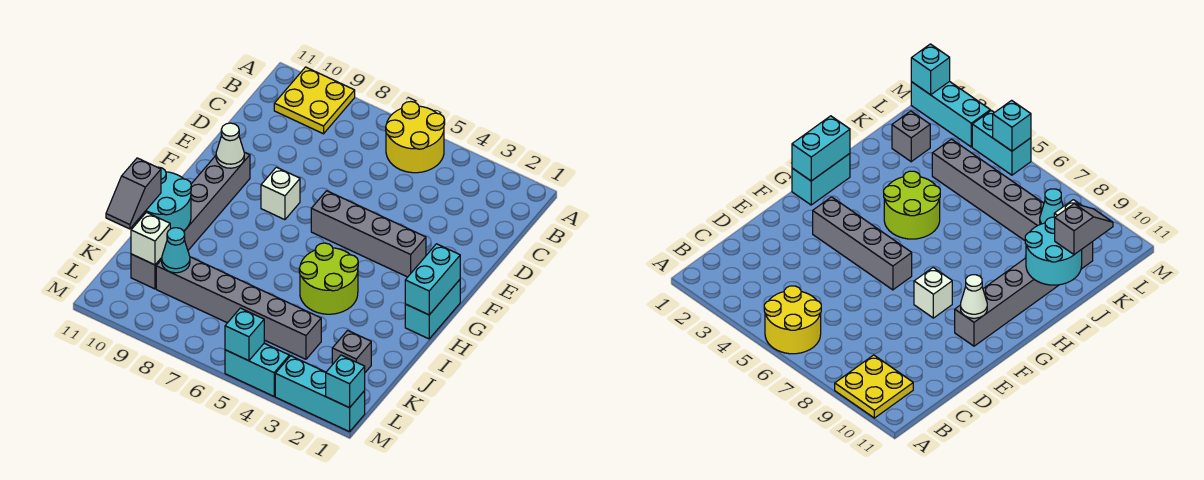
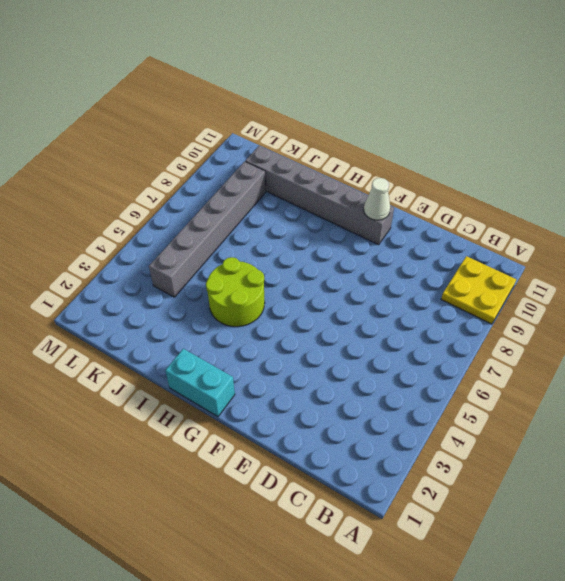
none -> yellow round brick A5:B6 level 1
none -> grey brick F3:F6 level 1
none -> white brick F8 level 1

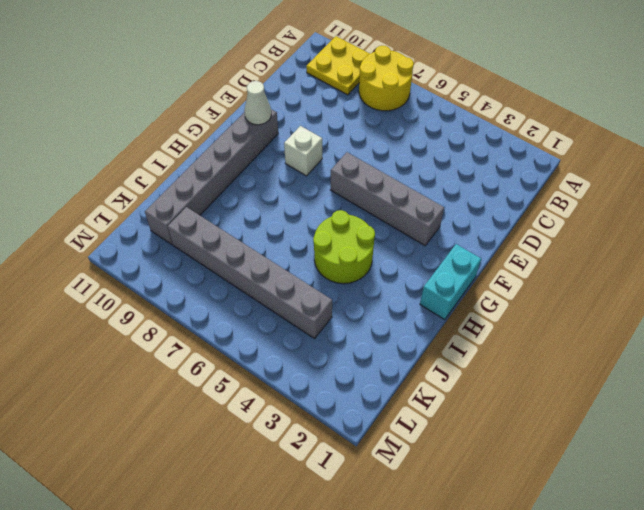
yellow round brick A7:B8 level 1 -> yellow round brick A5:B6 level 1
none -> grey brick K2 level 1
none -> cyan brick M1:M3 level 1
none -> cyan brick M4:M5 level 1

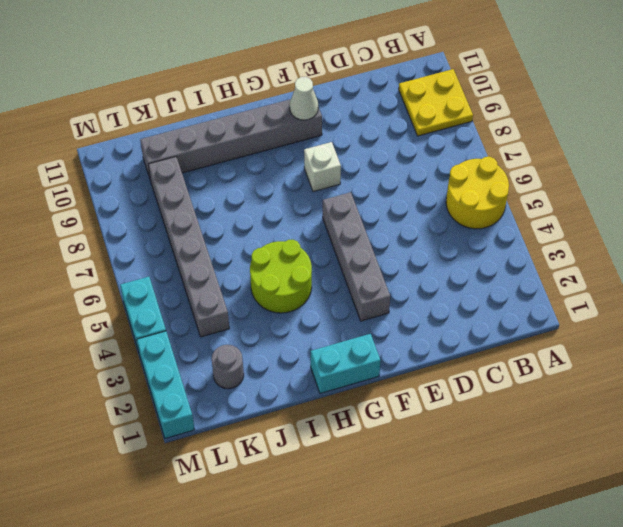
grey round brick K2 level 1 -> grey brick K2 level 1
none -> cyan brick G1:H1 level 2
none -> cyan round brick I10:J11 level 2
none -> cyan cone K9 level 2

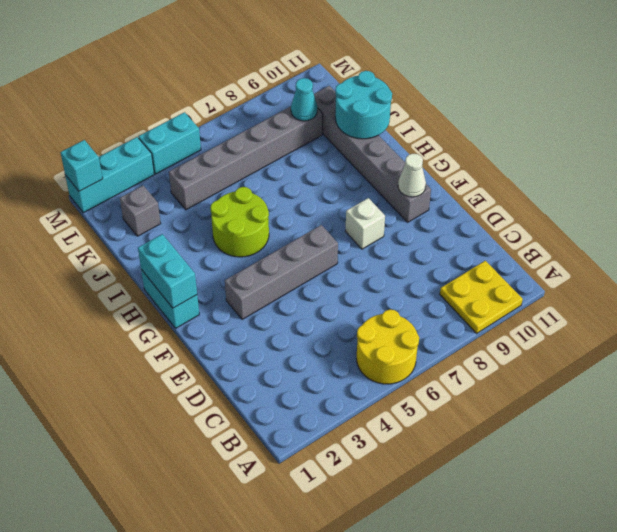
none -> white brick K10 level 2
none -> cyan brick M5 level 2
none -> grey slope J11:K11 level 3 top J

